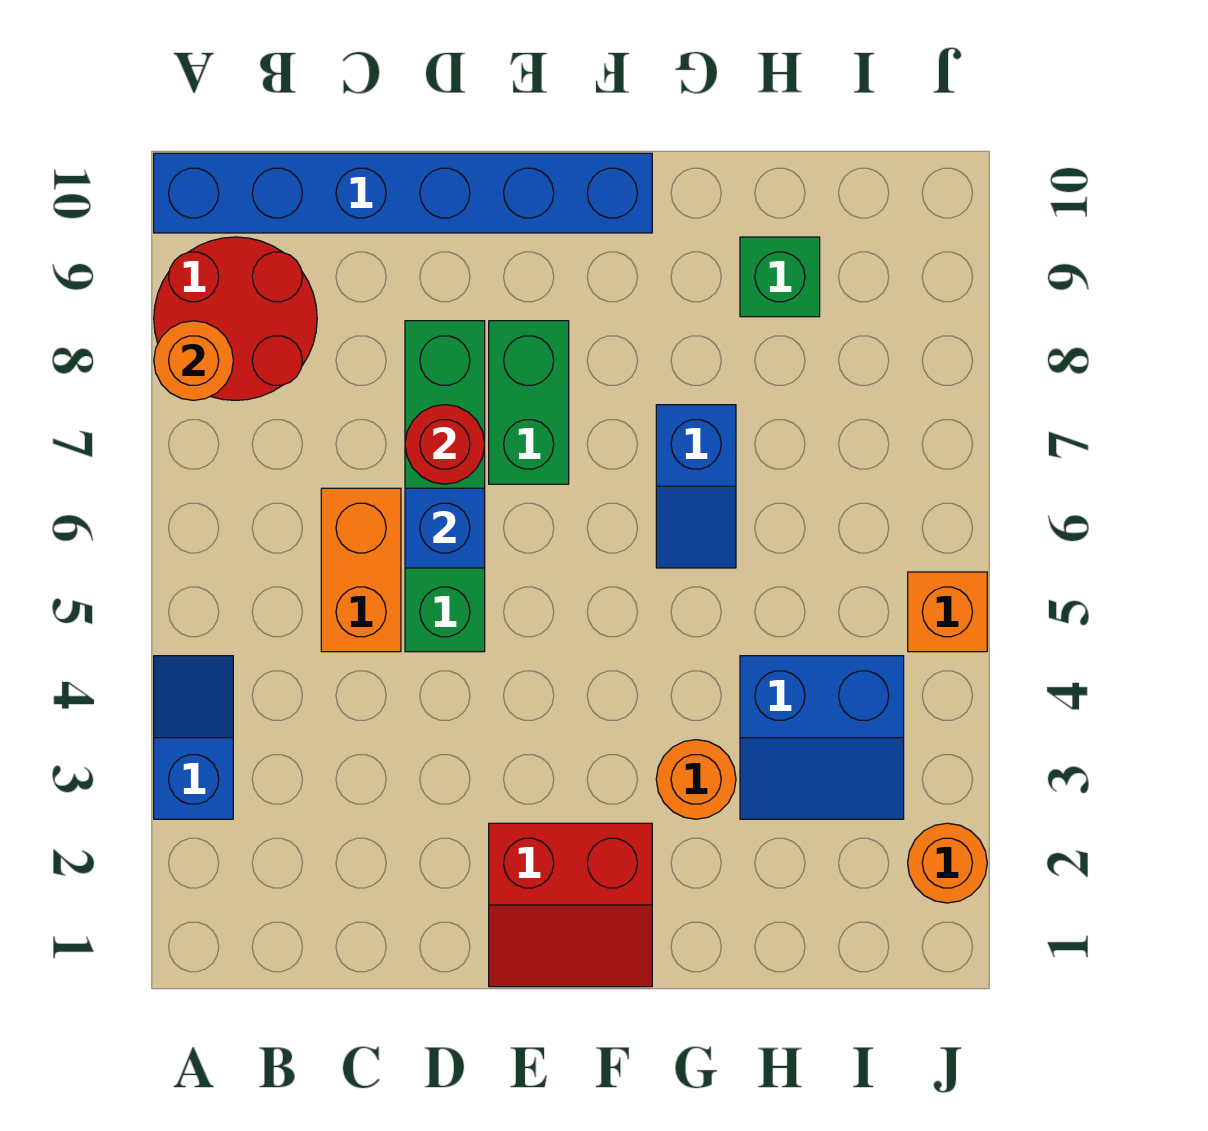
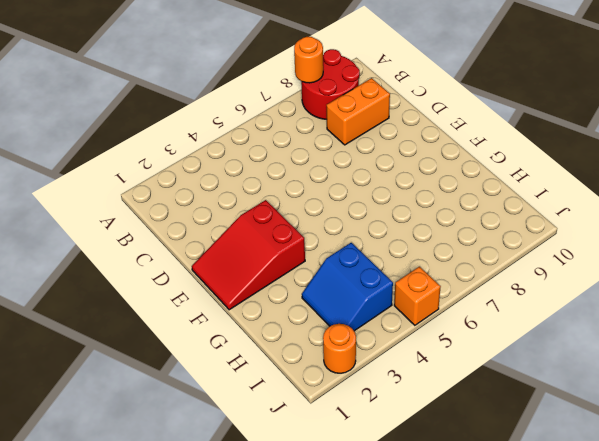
orange brick C8:C9 level 1 -> orange brick C5:C6 level 1
red slope E1:F3 level 1 top 3 -> red slope E1:F2 level 1 top 2
none -> blue slope A3:A4 level 1 top 3
none -> blue brick A10:F10 level 1
none -> green brick D5:D8 level 1

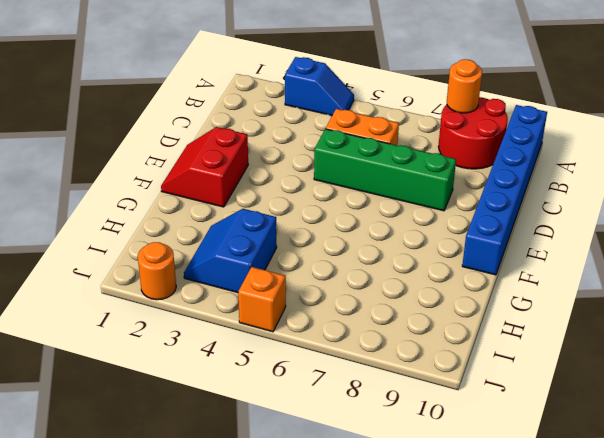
none -> green brick E7:E8 level 1
none -> orange round brick G3 level 1
none -> blue slope G6:G7 level 1 top 7

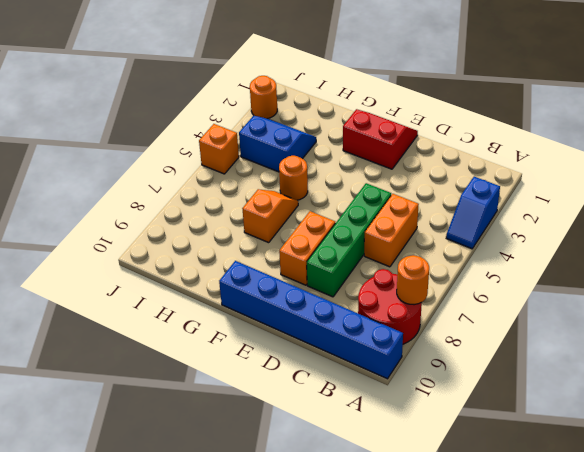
orange brick E7:E8 level 1 -> green brick E7:E8 level 1
orange round brick G5 level 1 -> orange round brick G3 level 1
orange slope G6:G7 level 1 top 7 -> blue slope G6:G7 level 1 top 7
none -> green brick H9 level 1
none -> blue brick D6 level 2
none -> red round brick D7 level 2

